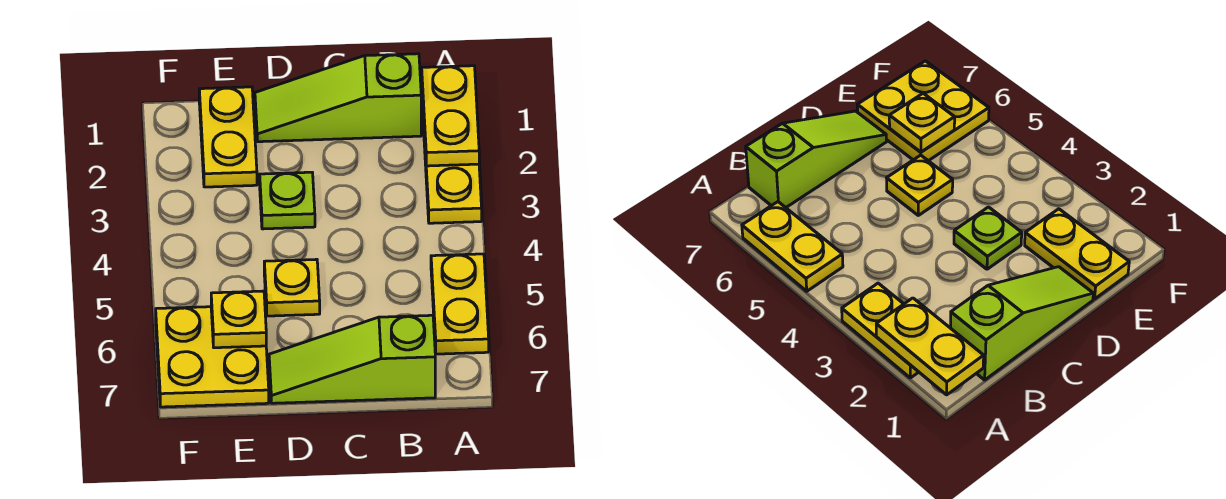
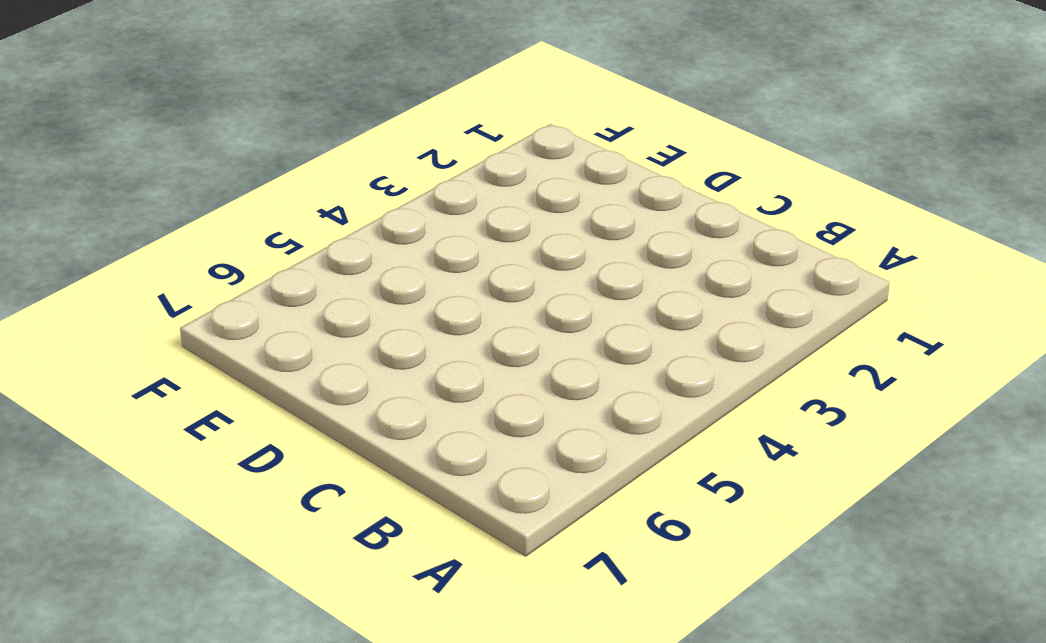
none -> yellow plate A2:A3 level 1
none -> yellow plate A5:A6 level 1

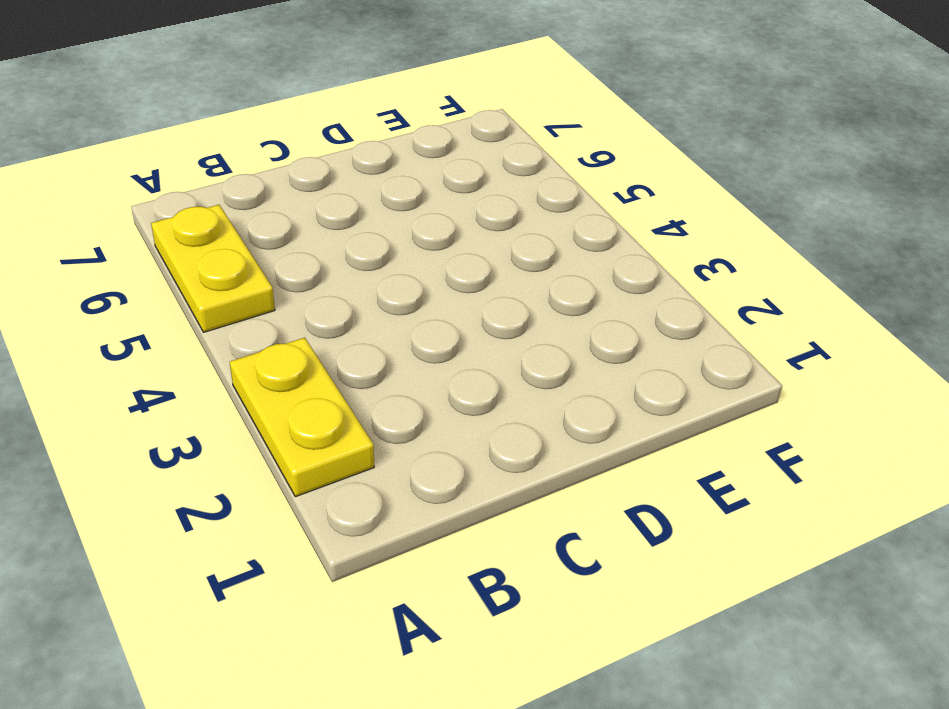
none -> lime slope B1:D1 level 1 top B
none -> lime slope B7:D7 level 1 top B

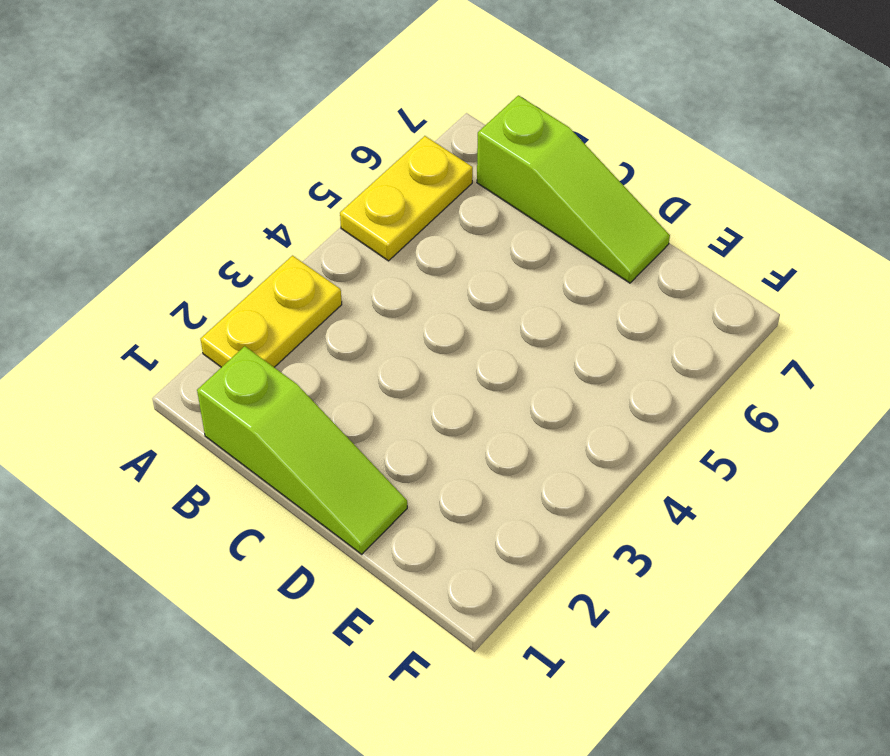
none -> lime plate D3 level 1
none -> yellow plate D5 level 1

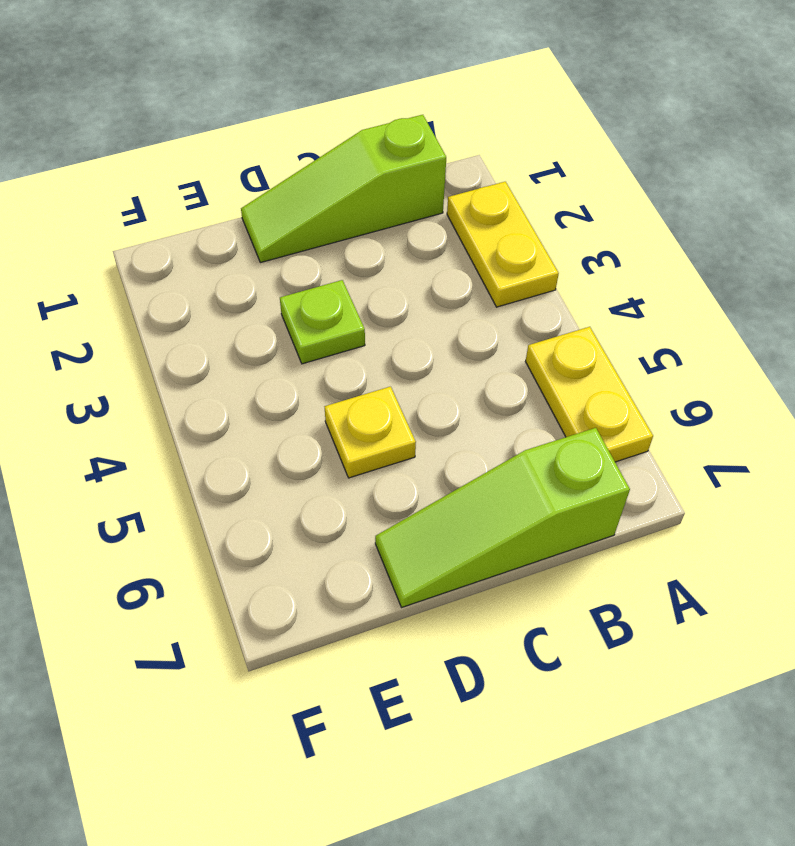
none -> yellow plate E1:E2 level 1
none -> yellow plate E6:F7 level 1

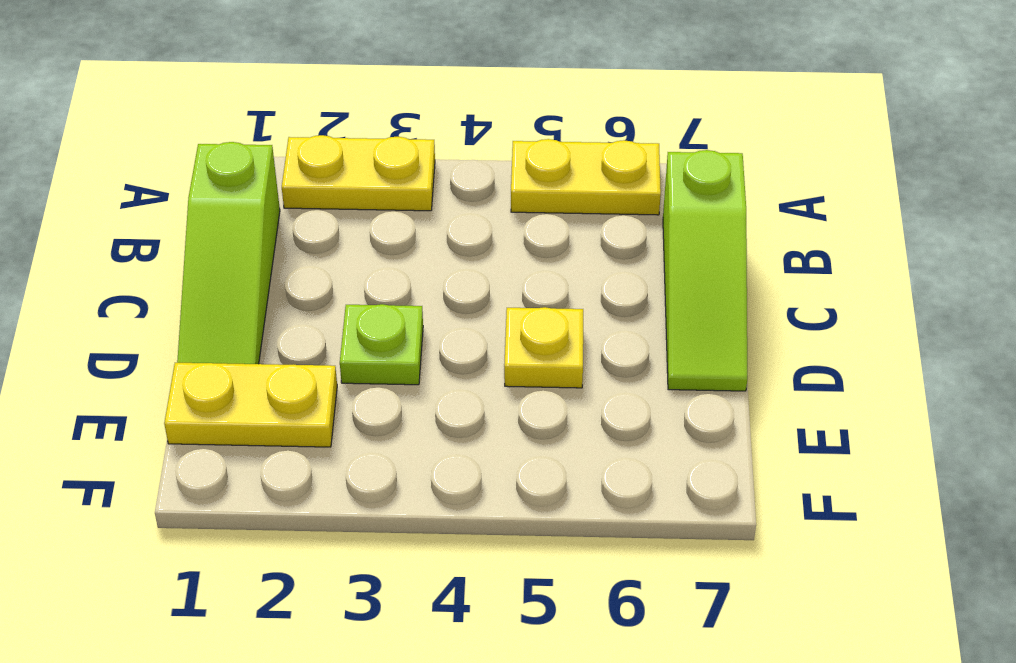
none -> yellow plate E6:F7 level 1
none -> yellow plate A1:A2 level 2

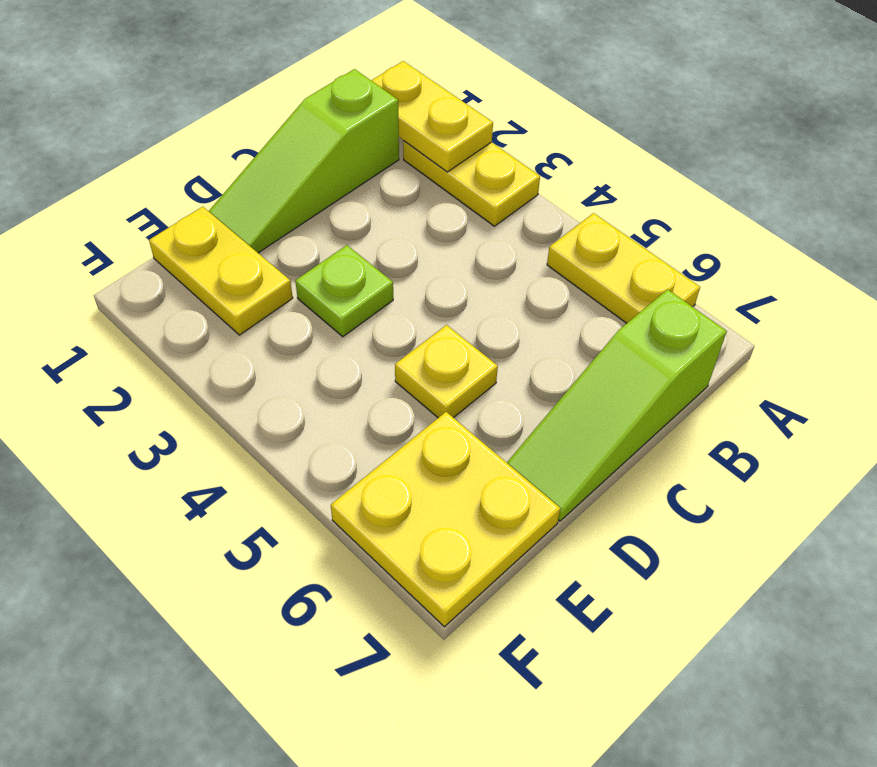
none -> yellow plate E6 level 2

